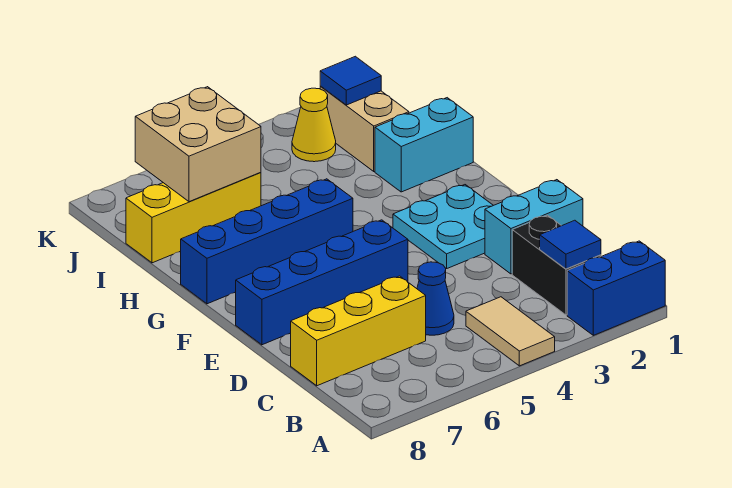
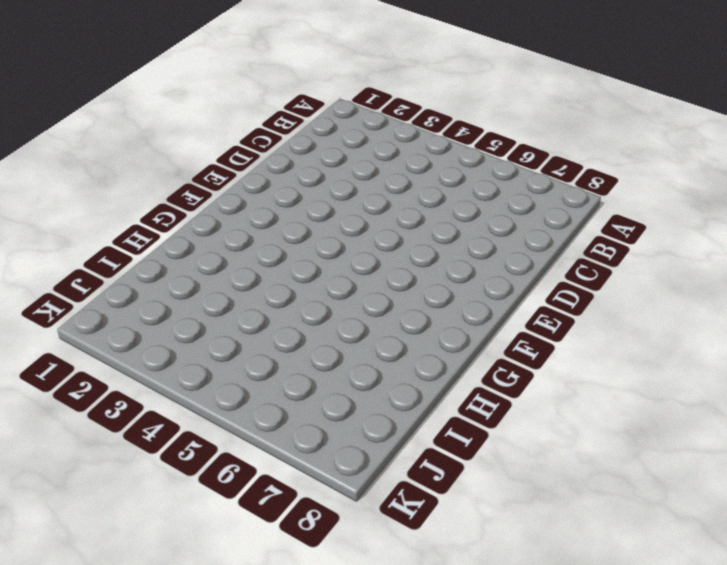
none -> blue brick A1:A2 level 1
none -> tan tile A4:B4 level 1
none -> black brick B2:C2 level 1

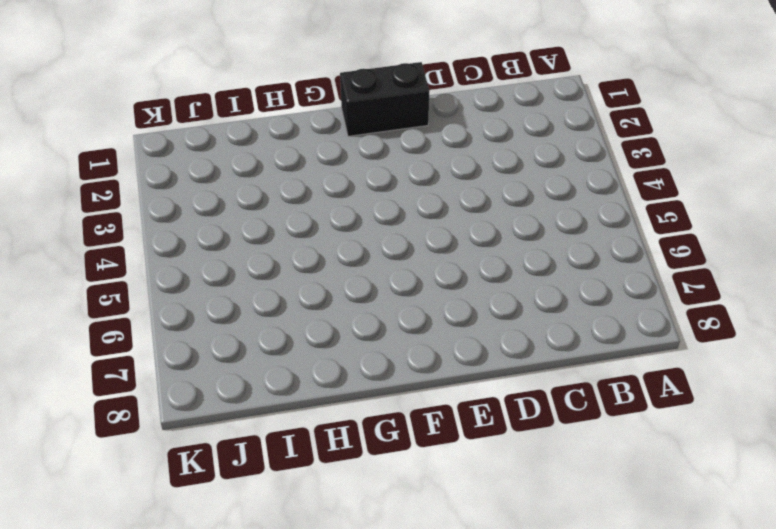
black brick E1:F1 level 1 -> black brick B2:C2 level 1
none -> blue brick A1:A2 level 1
none -> tan tile A4:B4 level 1
none -> blue cone C5 level 1

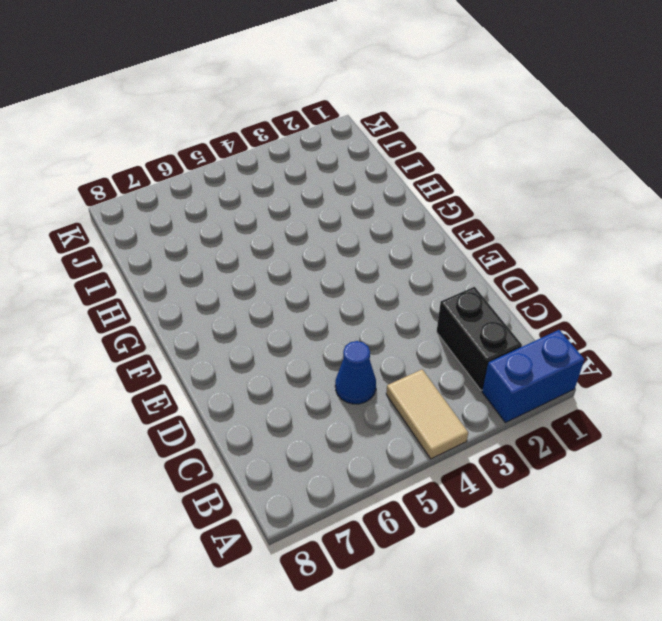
none -> yellow brick C6:C8 level 1
none -> cyan brick D1:D2 level 1
none -> cyan plate E2:F3 level 1

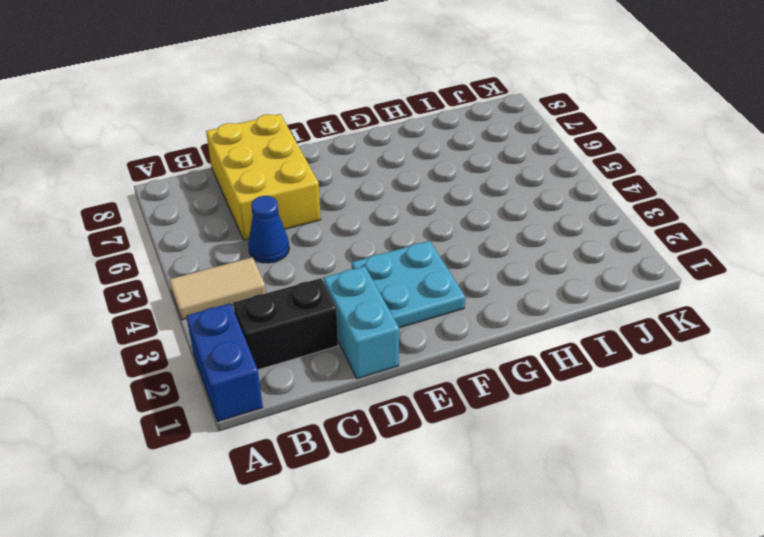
yellow brick C6:D8 level 1 -> yellow brick C6:C8 level 1
none -> blue brick E5:E8 level 1
none -> blue brick G5:G8 level 1
none -> cyan brick H1:H2 level 1

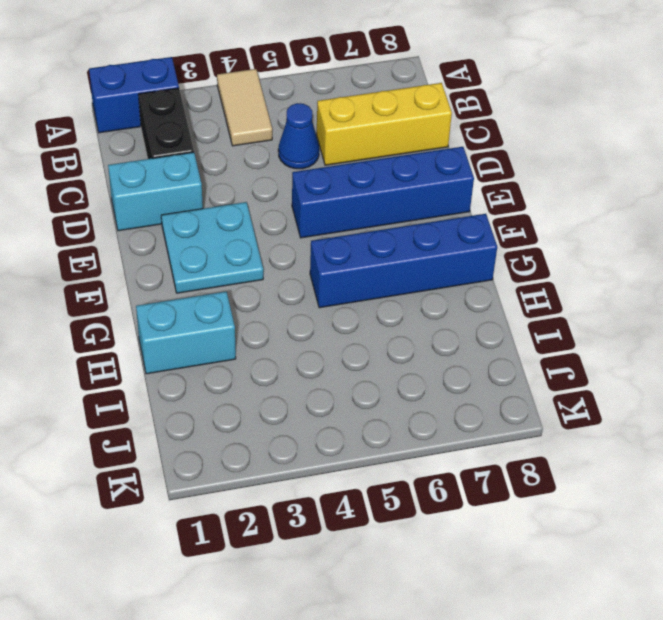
none -> tan brick I2:J2 level 1
none -> yellow brick I6:I8 level 1
none -> yellow cone J3 level 1

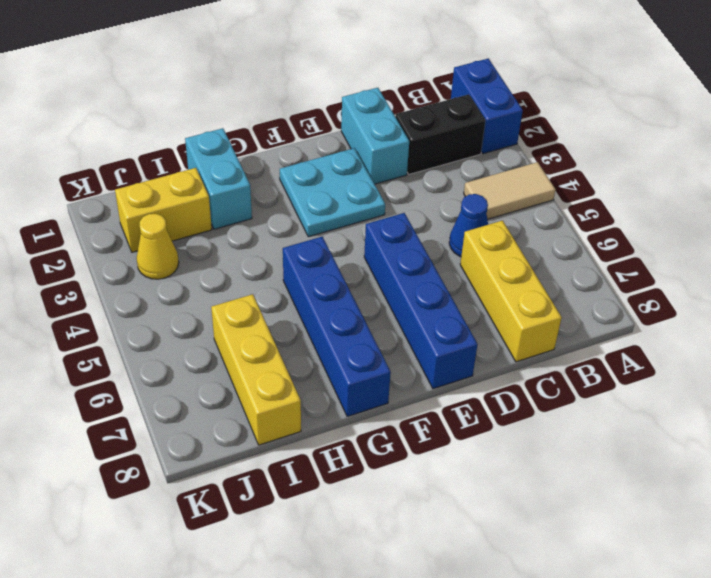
yellow brick I2:J2 level 1 -> tan brick I2:J2 level 1
none -> blue tile B2 level 2
none -> tan brick I6:J7 level 2
none -> blue tile J2 level 2

